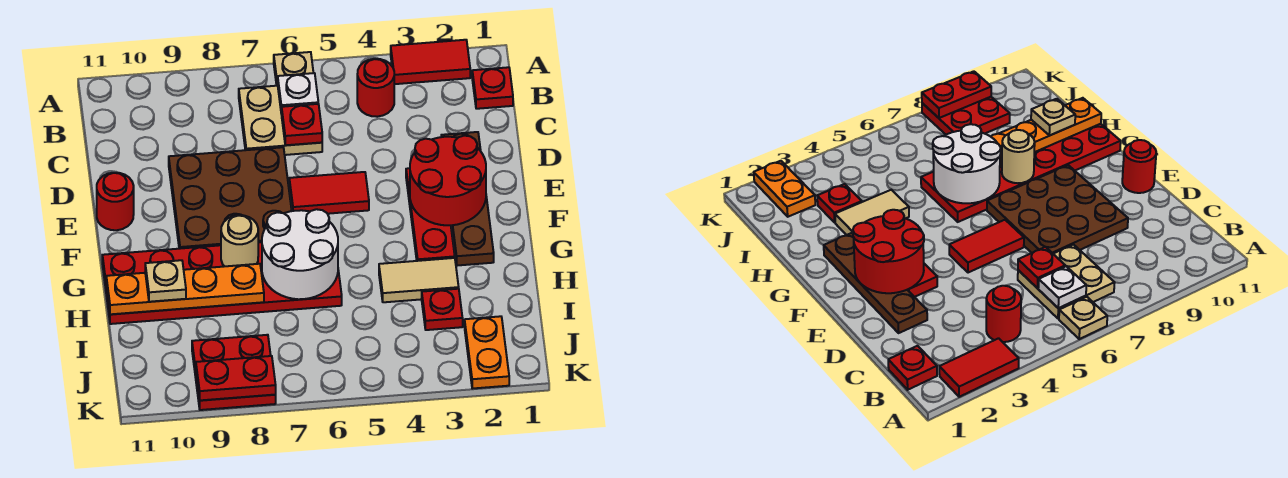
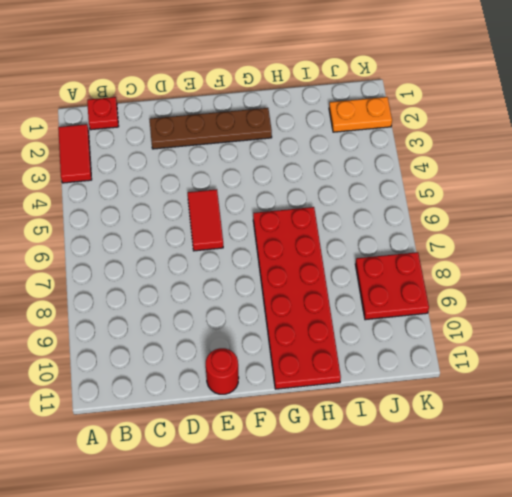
none -> tan plate A6 level 1
none -> red round brick B4 level 1
none -> tan plate B6:C7 level 1

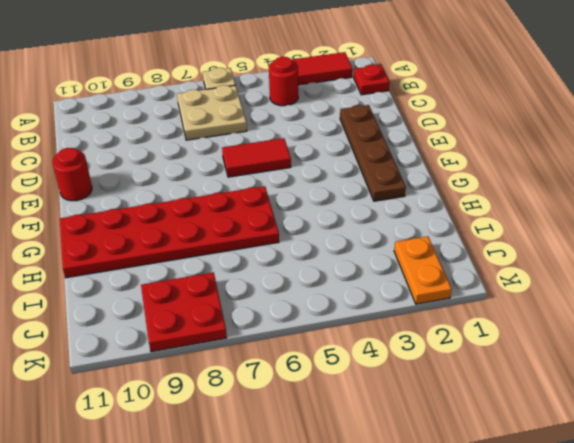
none -> brown plate D7:F9 level 1
none -> red plate E3:G3 level 1
none -> tan tile H3:H4 level 1

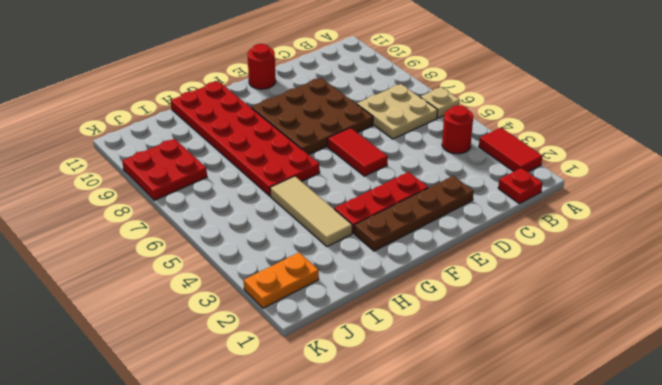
tan tile H3:H5 level 1 -> tan tile H3:H4 level 1
none -> red plate I3 level 1
none -> white plate B6 level 2
none -> red plate C6 level 2

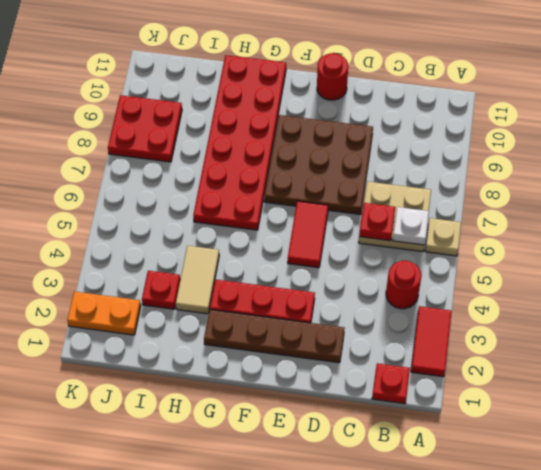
none -> red round brick E2:F3 level 2
none -> white round brick G6:H7 level 2
none -> tan round brick G8 level 2

